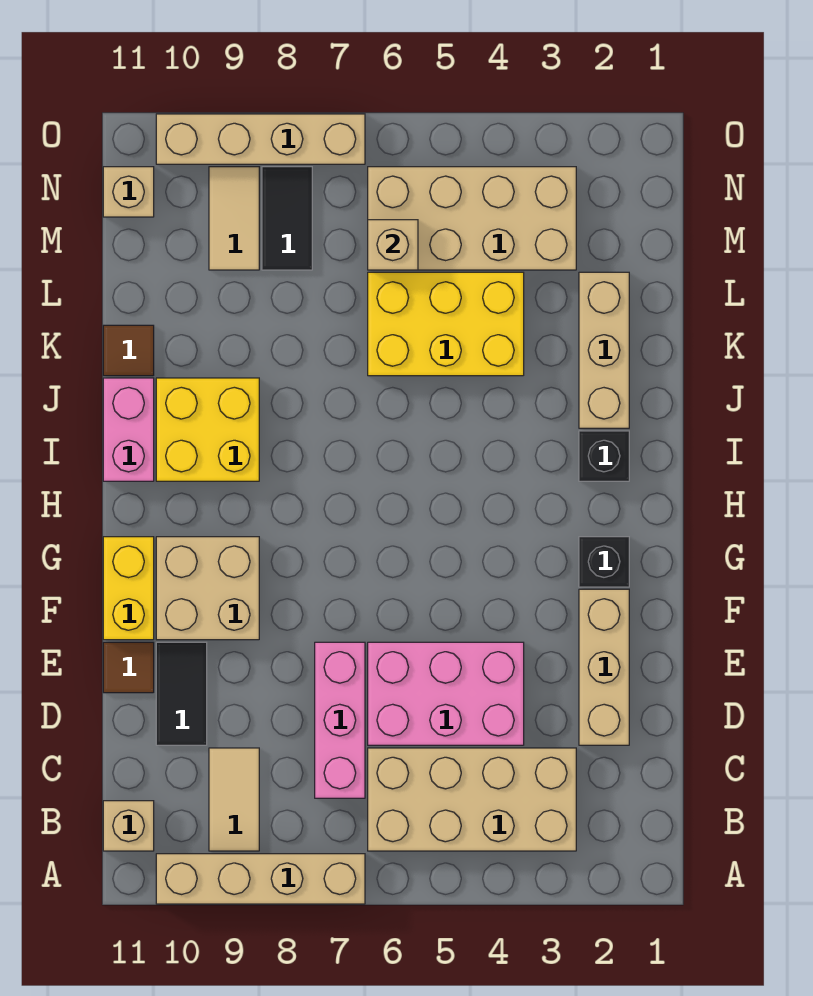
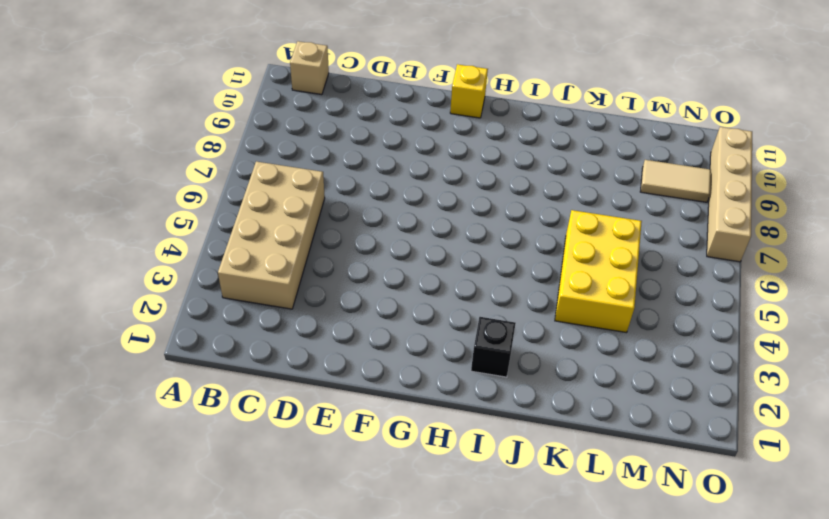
yellow brick G11 level 1 -> yellow brick F11:G11 level 1
none -> tan brick A7:A10 level 1
none -> tan tile B9:C9 level 1
none -> pink brick C7:E7 level 1

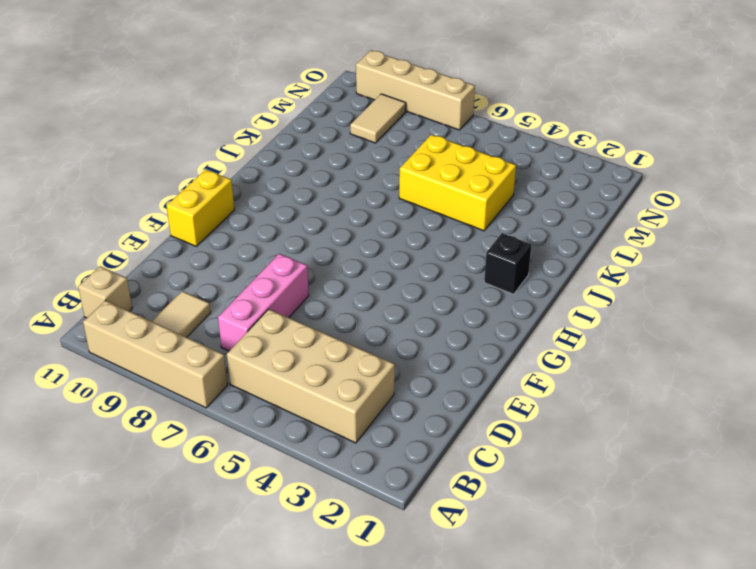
none -> tan brick D2:F2 level 1
none -> pink brick D4:E6 level 1
none -> black tile D10:E10 level 1

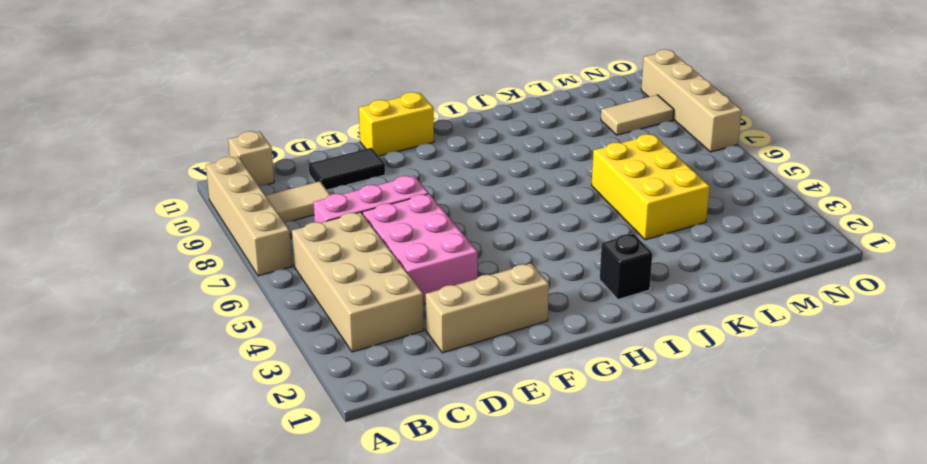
none -> brown tile E11 level 1
none -> tan brick F9:G10 level 1
none -> black brick G2 level 1

